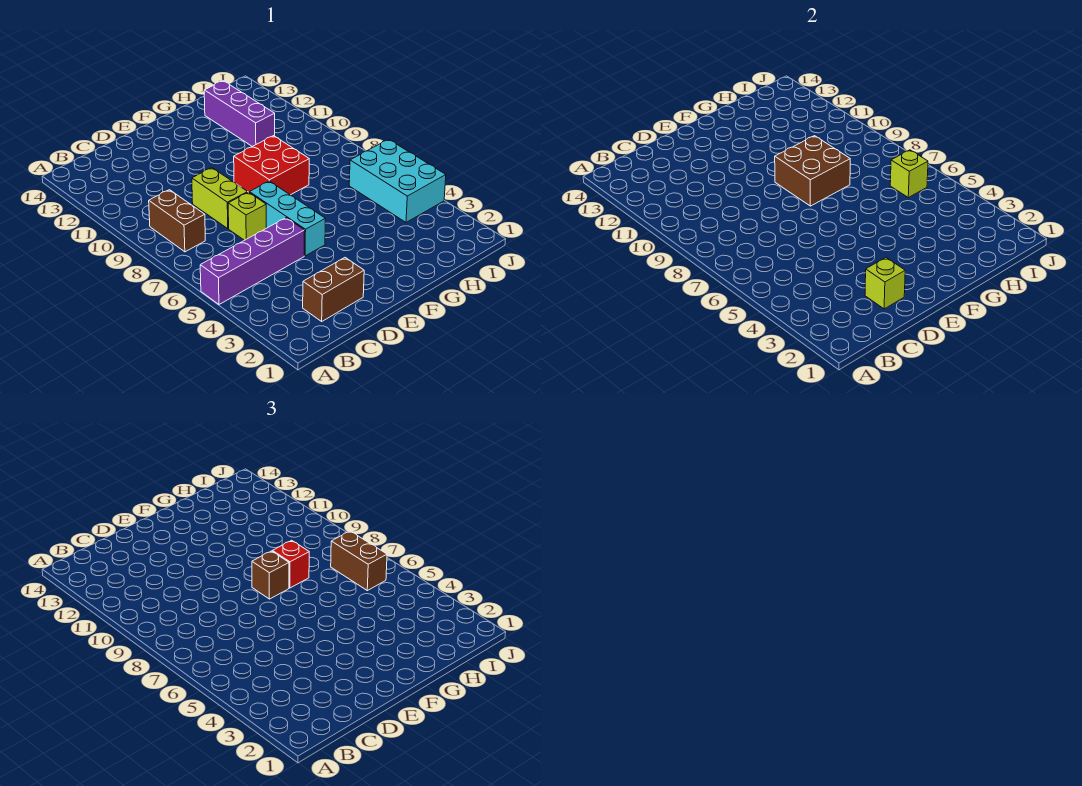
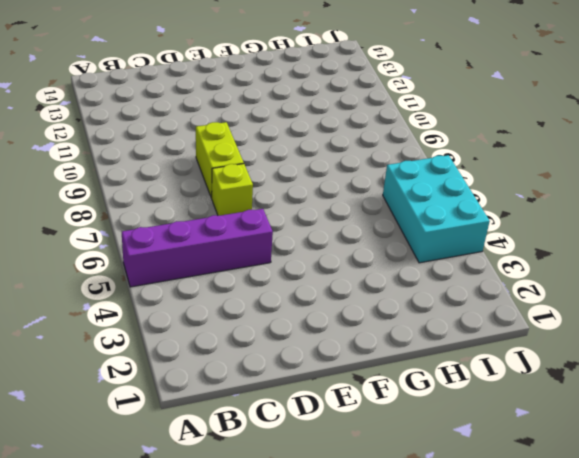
none -> brown brick B8:B9 level 1
none -> brown brick C2:D2 level 1
none -> cyan brick E5:E7 level 1

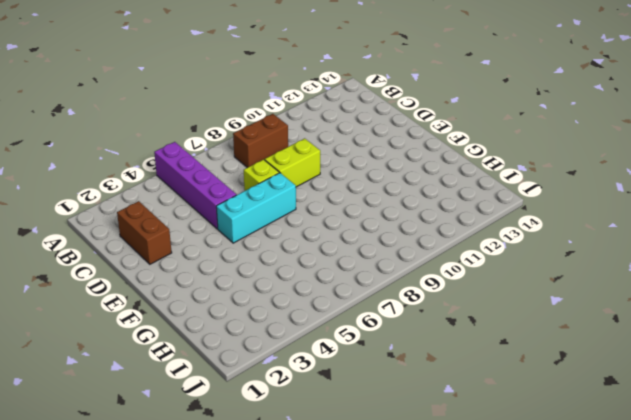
none -> red brick F8:G9 level 1
none -> purple brick H11:H13 level 1
none -> cyan brick I4:J6 level 1

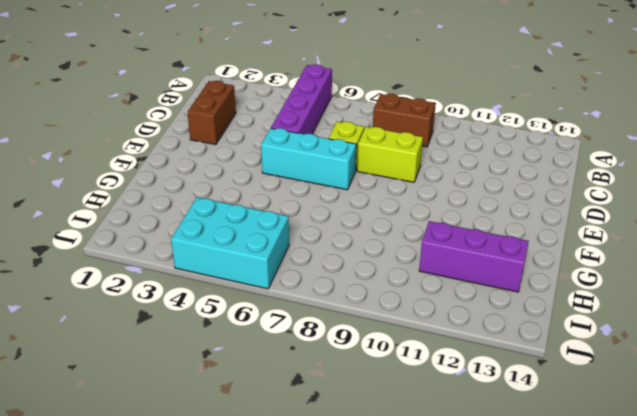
none -> red brick F8:G9 level 1
none -> lime brick D2 level 2
none -> brown brick F8:G9 level 2

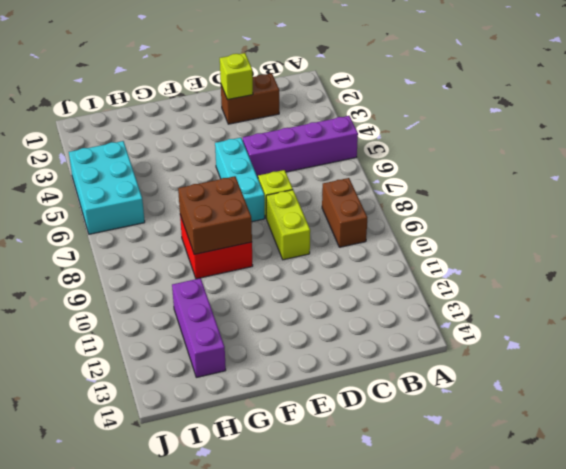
none -> lime brick I6 level 2
none -> brown brick F8 level 3
none -> red brick G8 level 3

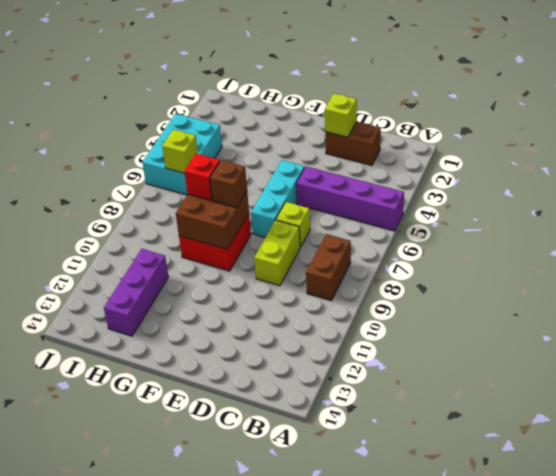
none -> brown brick I6:I7 level 3

